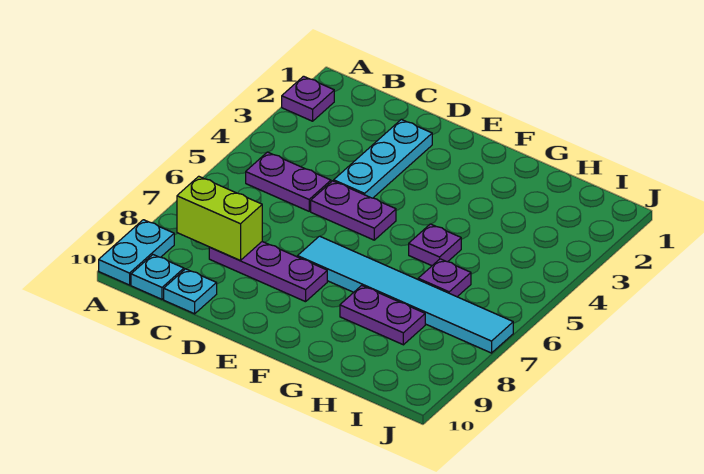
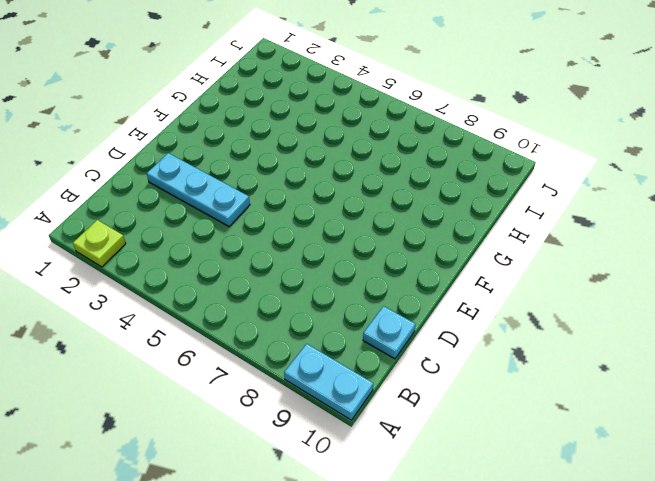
lime plate A2 level 1 -> purple plate A2 level 1
none -> purple plate B5:C5 level 1
none -> cyan plate B10 level 1
none -> purple plate C8:E8 level 1

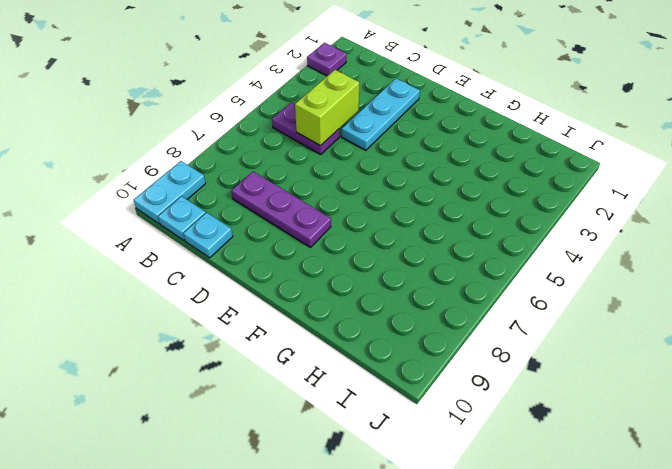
lime brick C4:C5 level 2 -> lime brick B8:C8 level 2
none -> purple plate D5:E5 level 1
none -> cyan tile E7:J7 level 1
none -> purple plate G5 level 1

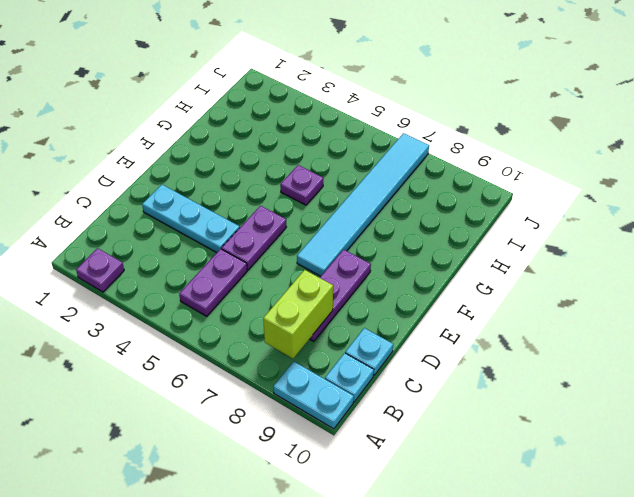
none -> purple plate G8:H8 level 1
none -> purple plate H6 level 1

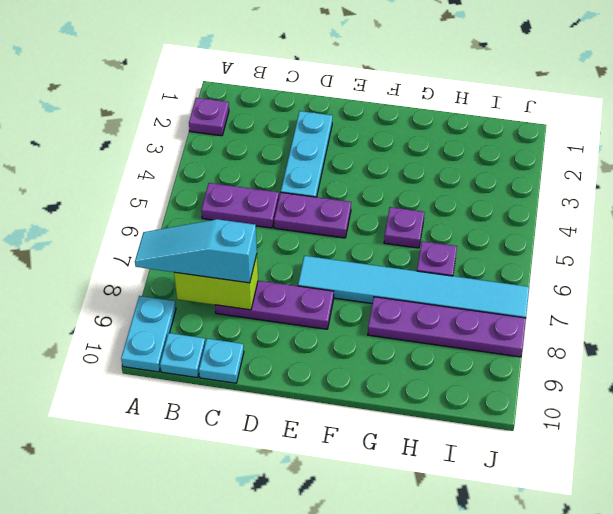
cyan slope A8:C8 level 3 top C -> none
purple plate G8:J8 level 1 -> purple plate G8:H8 level 1

